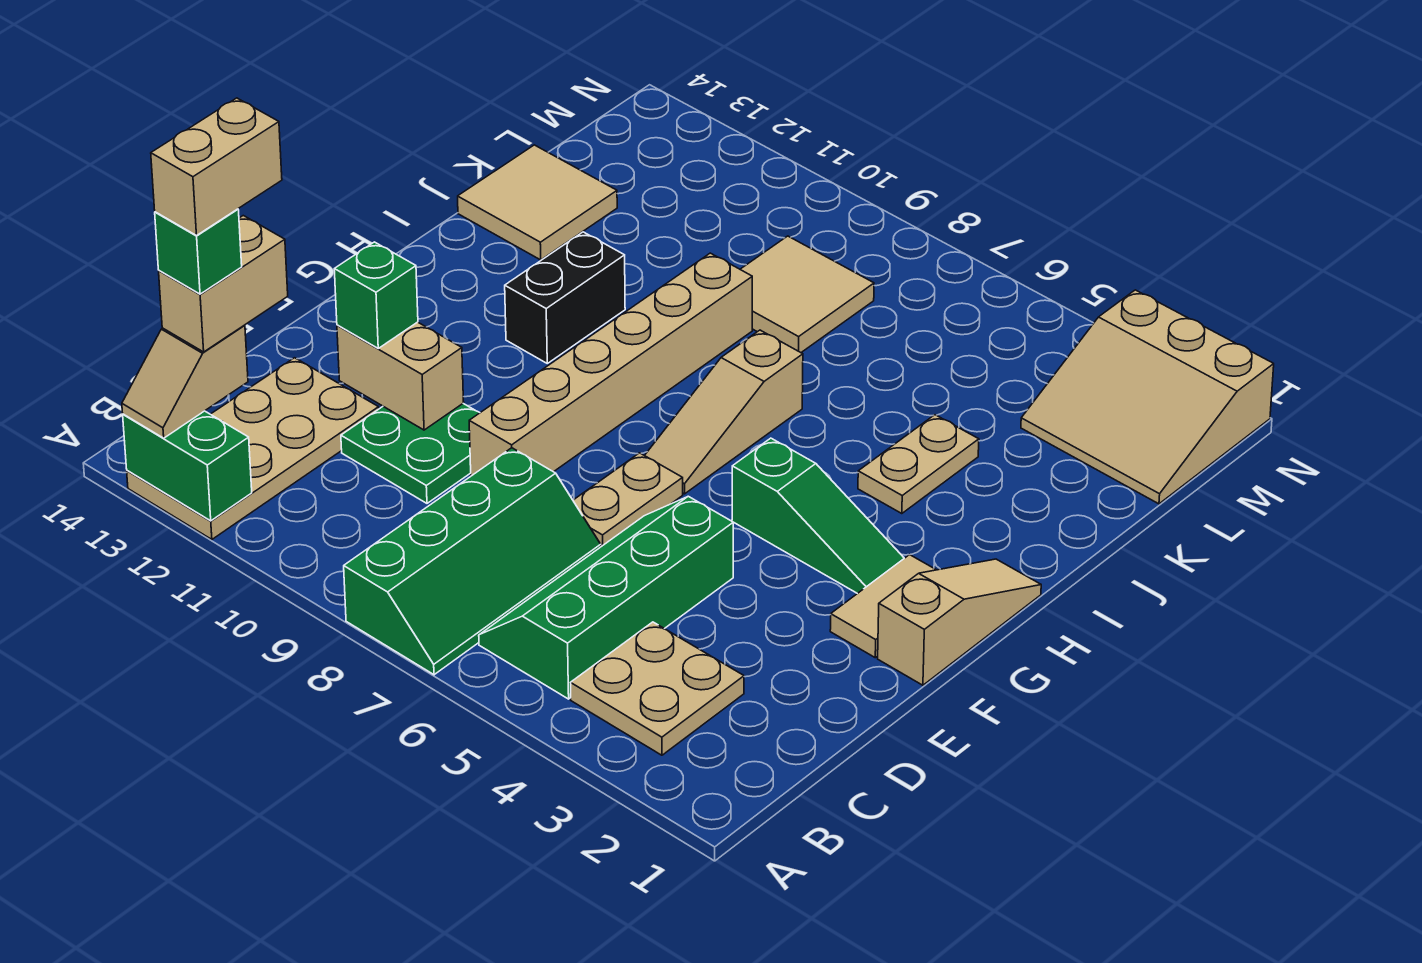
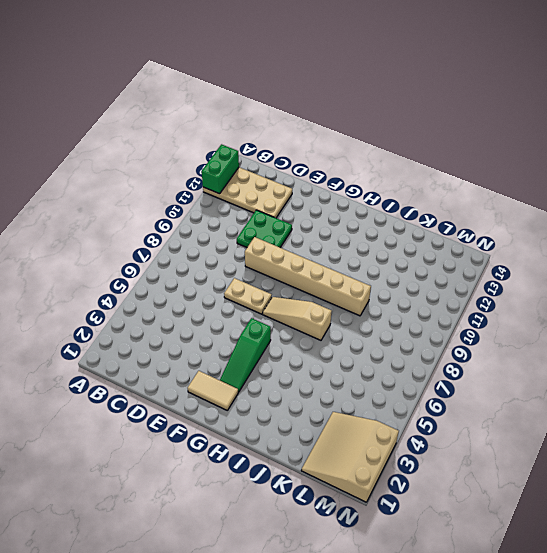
none -> green slope A7:D8 level 1 top 8
none -> tan plate B3:C4 level 1
none -> green slope B5:E6 level 1 top 5

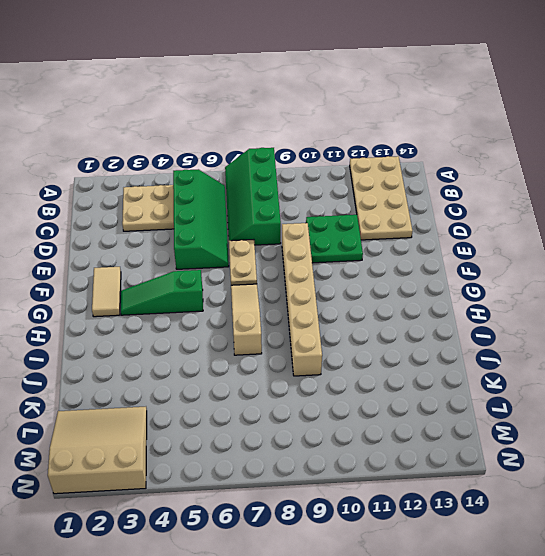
none -> tan slope F1:H1 level 1 top F
none -> black brick H11:I11 level 1
none -> tan plate I4:J4 level 1

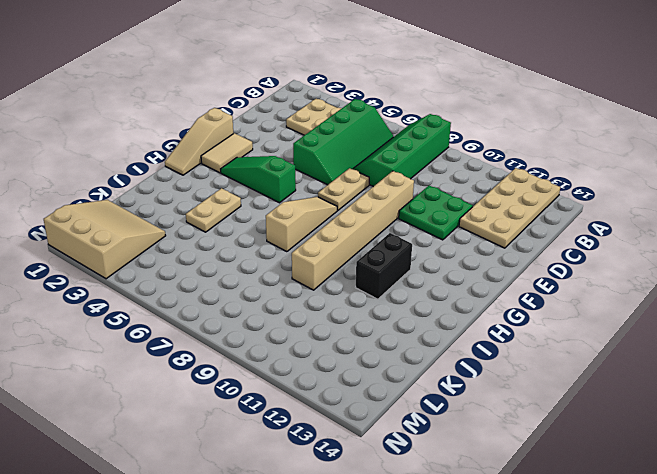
none -> tan tile J13:K14 level 1
none -> tan tile K8:L9 level 1
none -> green brick A12:A13 level 2

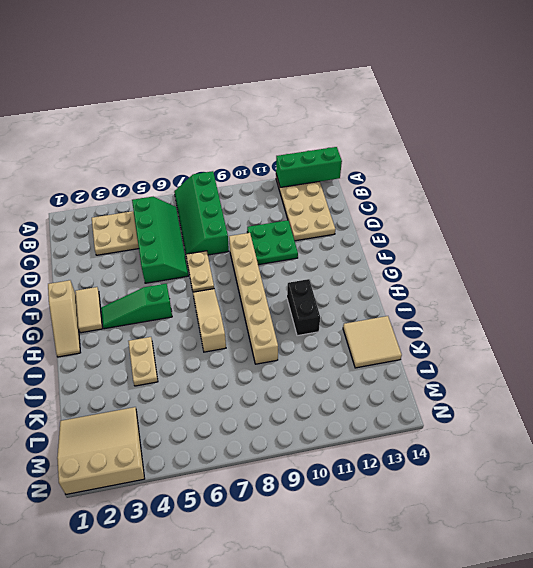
green brick A12:A14 level 2 -> green brick A12:A13 level 2
none -> tan tile K8:L9 level 1
none -> tan brick E11:E12 level 2
none -> tan slope A13:B13 level 3 top B

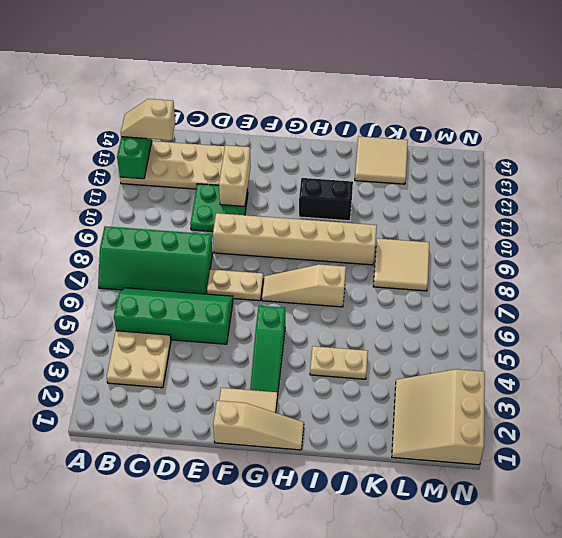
none -> green brick E12 level 3
none -> tan brick B13:C13 level 4
none -> green brick B13 level 5

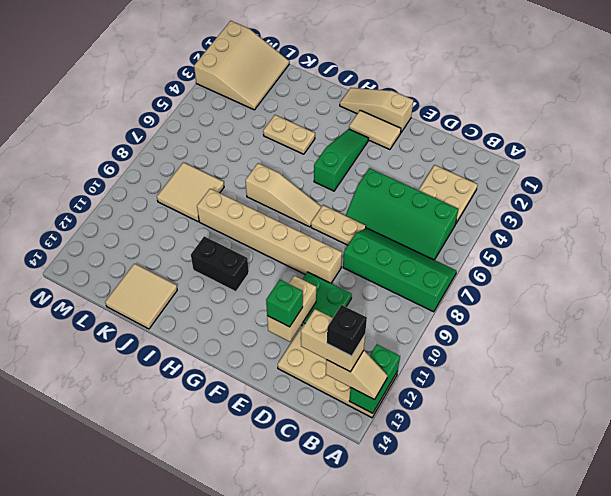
black brick B13 level 5 -> green brick B13 level 5
none -> tan brick B13:C13 level 6

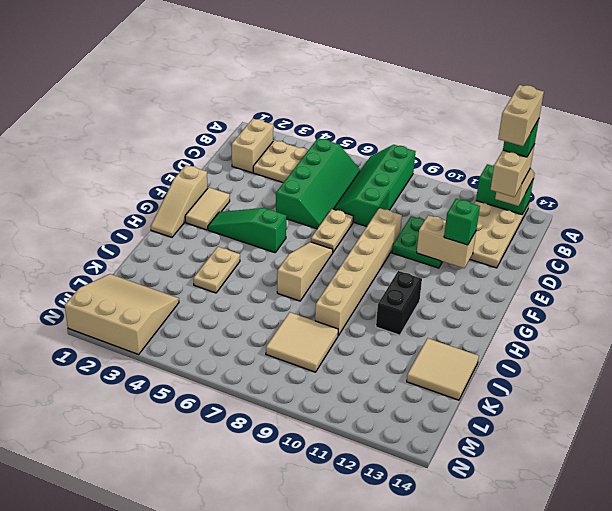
tan brick B2:C2 level 1 -> none

